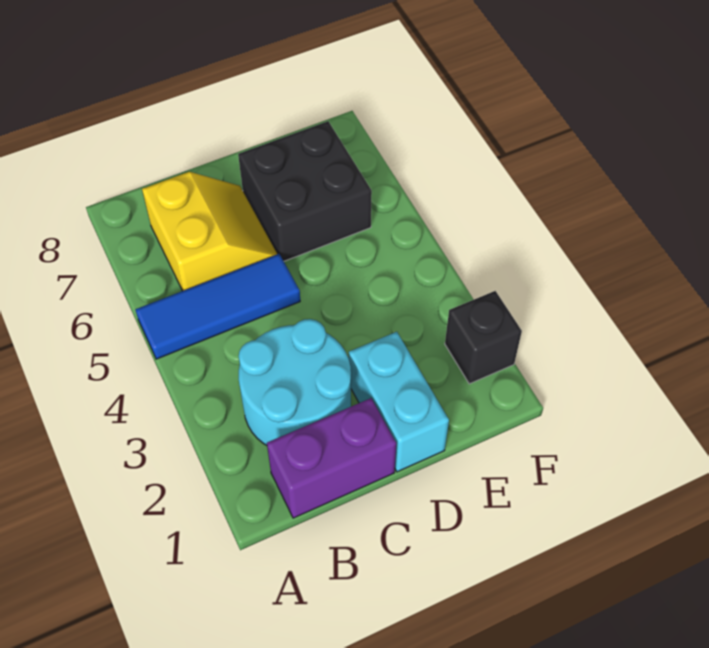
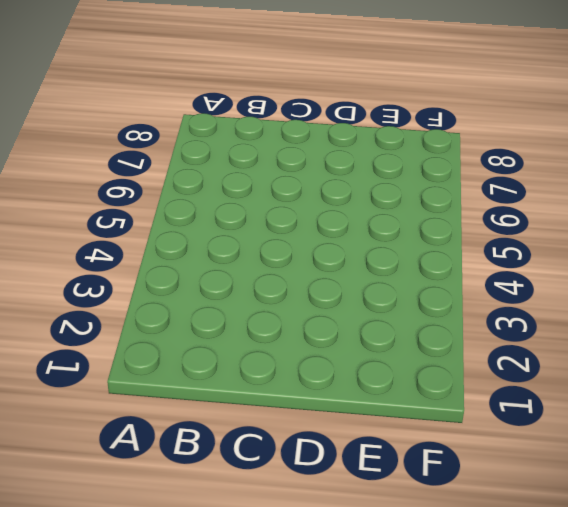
none -> blue tile A5:C5 level 1
none -> purple brick B1:C1 level 1

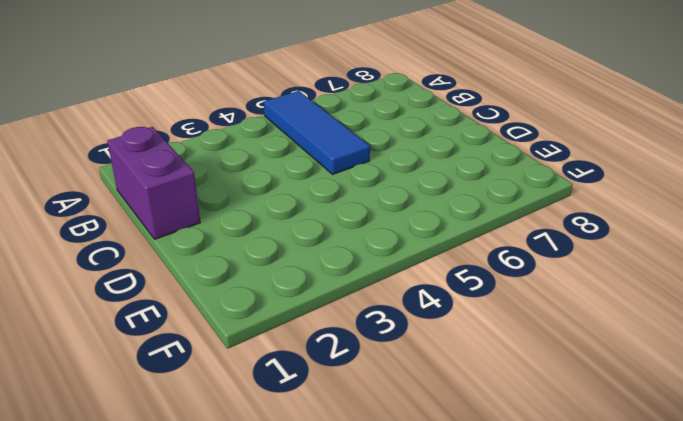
none -> cyan round brick B2:C3 level 1
none -> yellow slope B6:C7 level 1 top B

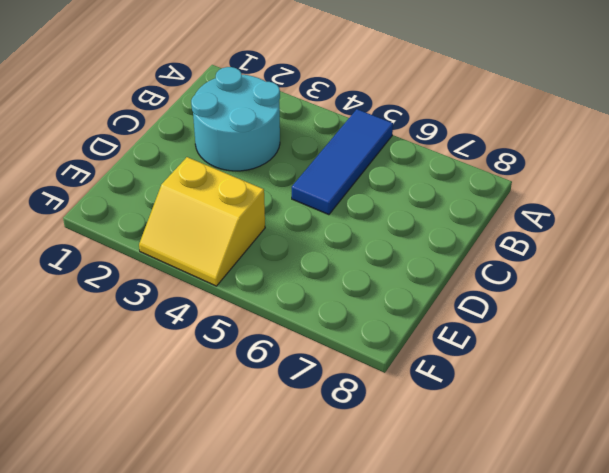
yellow slope E3:F4 level 1 top E -> yellow slope B6:C7 level 1 top B
none -> purple brick B1:C1 level 1
none -> cyan brick D1:D2 level 1

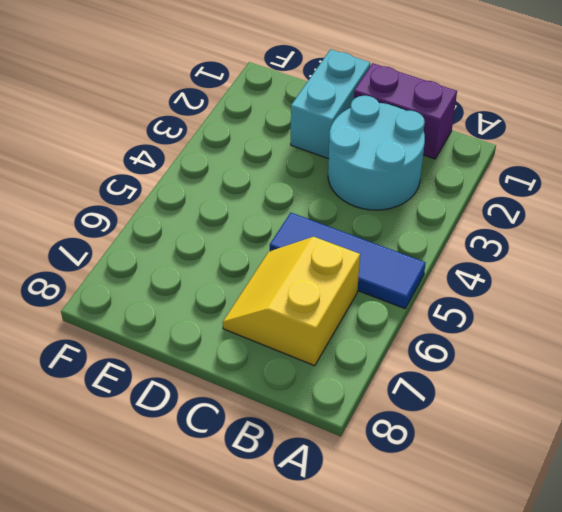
none -> black brick D6:E7 level 1
none -> black brick F2 level 1

